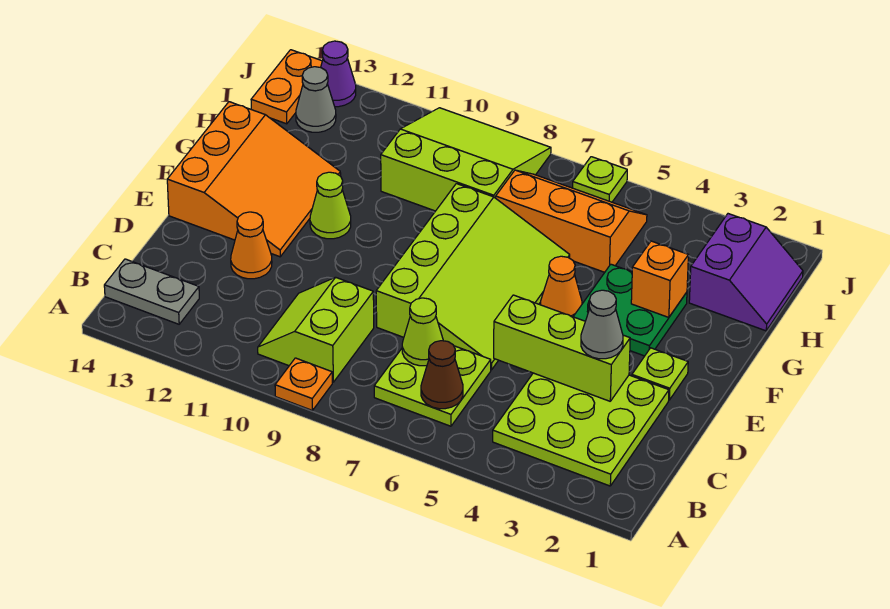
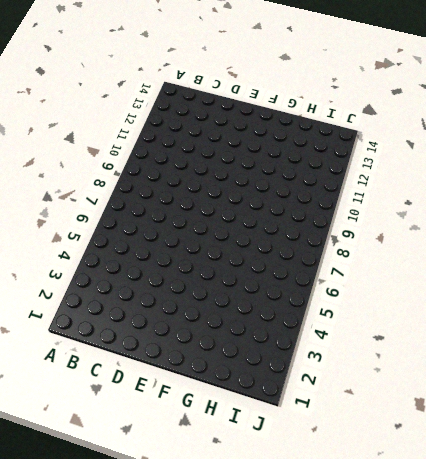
none -> orange plate A9 level 1
none -> lime plate B2:D4 level 1
none -> lime plate B6:C7 level 1

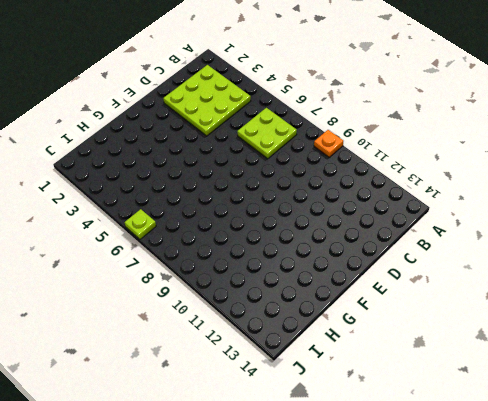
none -> lime slope B9:C10 level 1 top 9
none -> grey plate B13:B14 level 1
none -> lime slope D6:G8 level 1 top 8

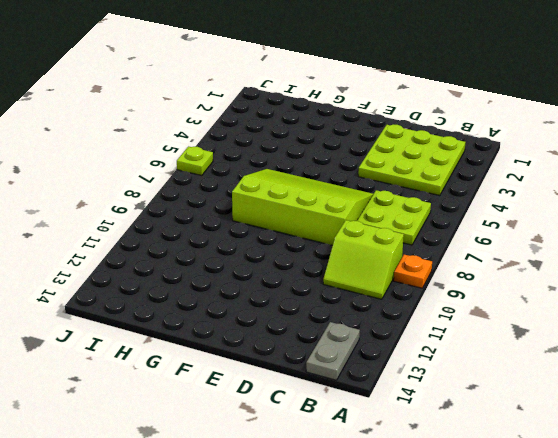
none -> orange cone D12 level 1
none -> lime plate E2 level 1
none -> orange slope E12:G14 level 1 top 14

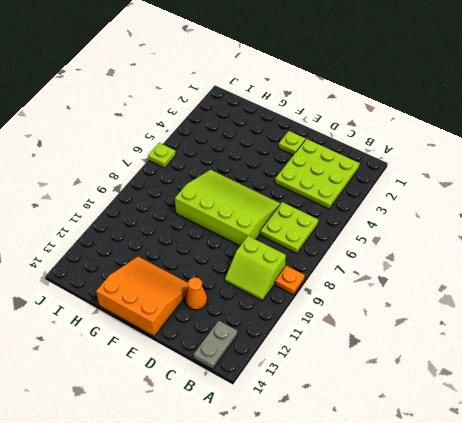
none -> green plate F3:G4 level 1
none -> orange cone F5 level 1
none -> lime cone F11 level 1

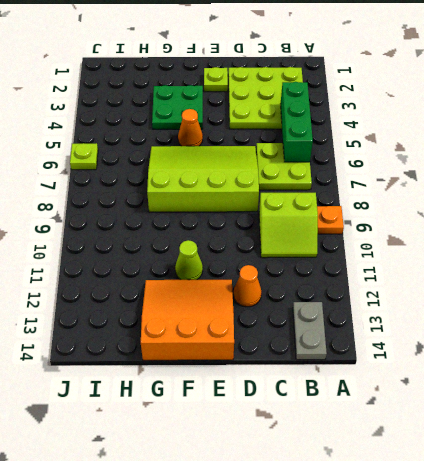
green brick B4:B6 level 2 -> brown cone B6 level 2
none -> purple slope H1:I2 level 1 top 2
none -> orange slope H5:I7 level 1 top H
none -> lime slope H8:J10 level 1 top H

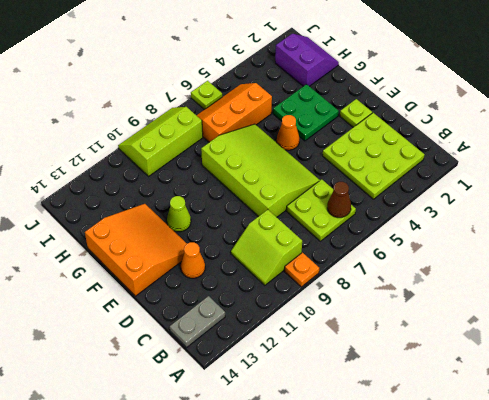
lime slope I8:J10 level 1 top I -> lime slope H8:J10 level 1 top H
none -> grey cone I13 level 1
none -> orange plate I14:J14 level 1
none -> purple cone J13 level 1

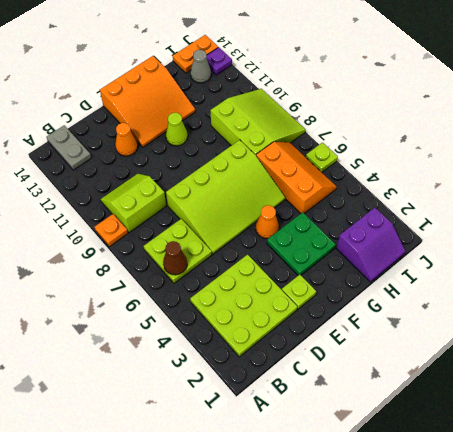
purple plate J13 level 1 -> purple cone J13 level 1
none -> lime cone C7 level 2
none -> lime brick D3:D5 level 2
none -> orange brick G3 level 2

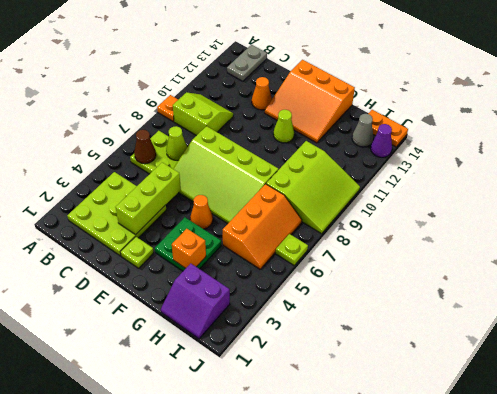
none -> grey cone D3 level 3

